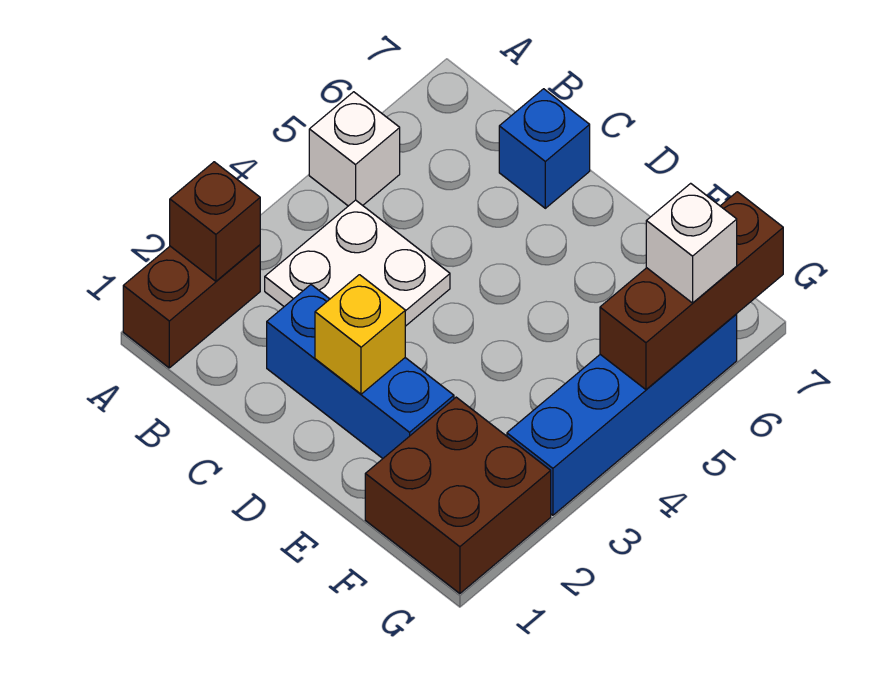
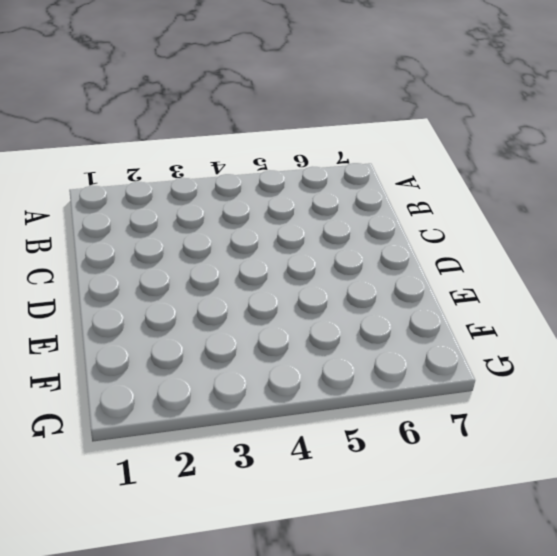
none -> brown brick A1:A2 level 1
none -> white brick A5 level 1

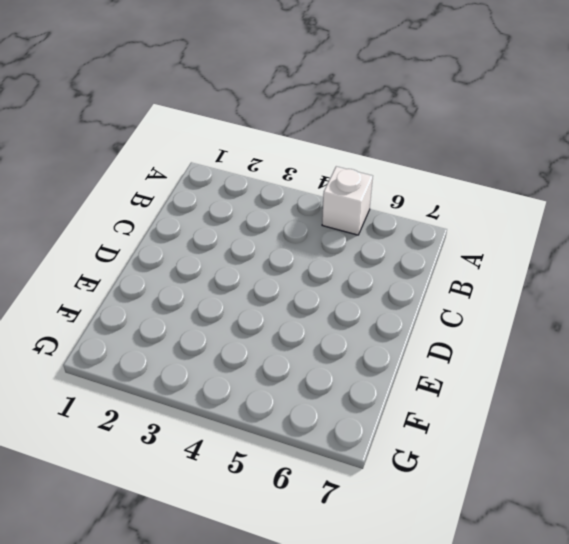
none -> brown brick A1:A2 level 1
none -> white plate B3:C4 level 1

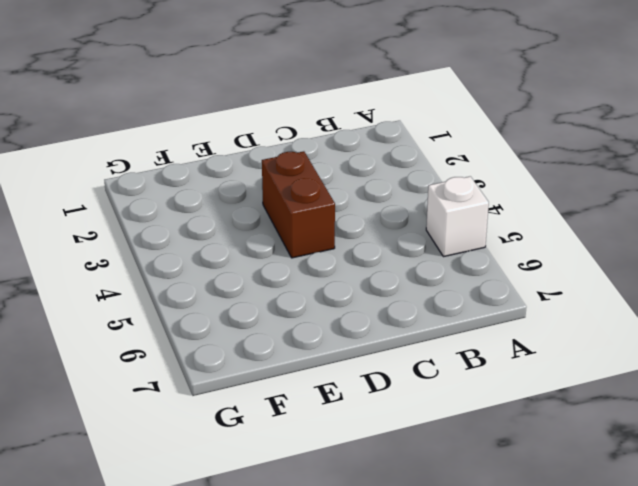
brown brick D3:D4 level 1 -> brown brick A1:A2 level 1
none -> white plate B3:C4 level 1
none -> blue brick C2:E2 level 1

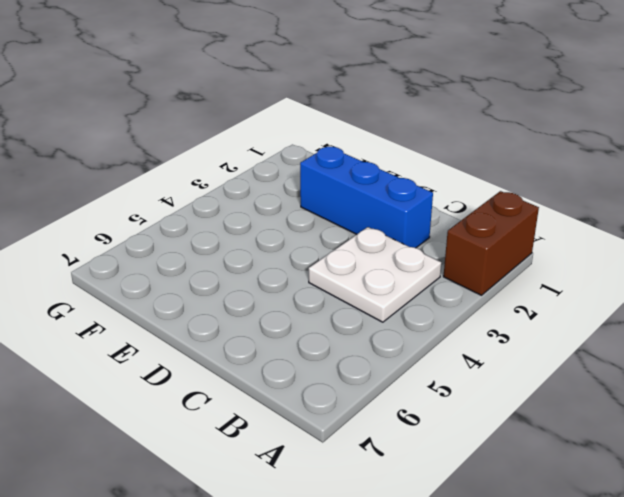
none -> white brick A5 level 1
none -> blue brick C7 level 1

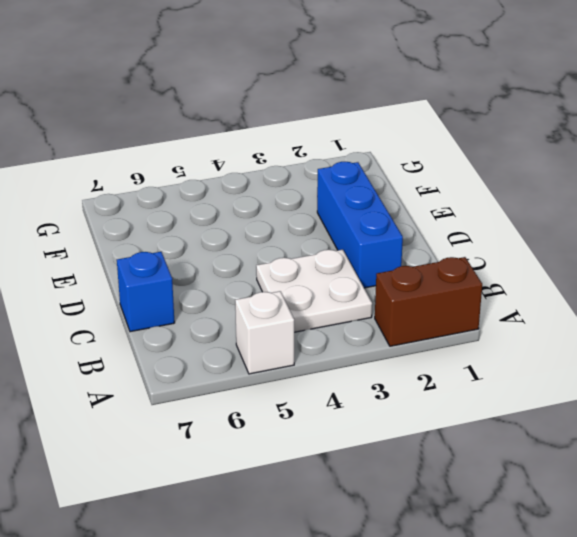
none -> brown brick F1:G2 level 1
none -> blue brick G3:G6 level 1

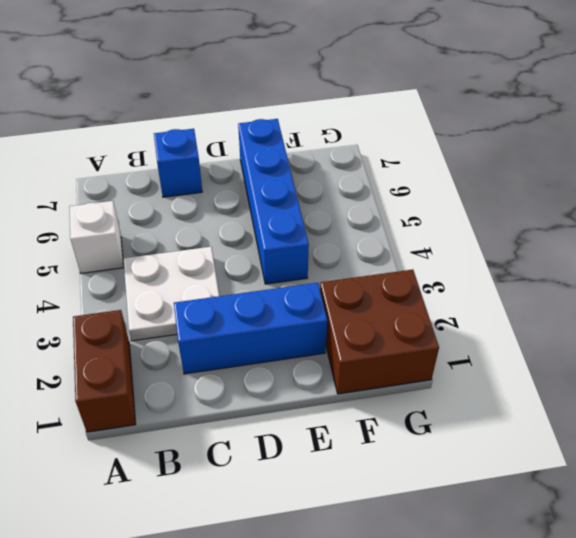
blue brick E4:E7 level 1 -> blue brick G3:G6 level 1
none -> brown brick A2 level 2
none -> yellow brick D2 level 2

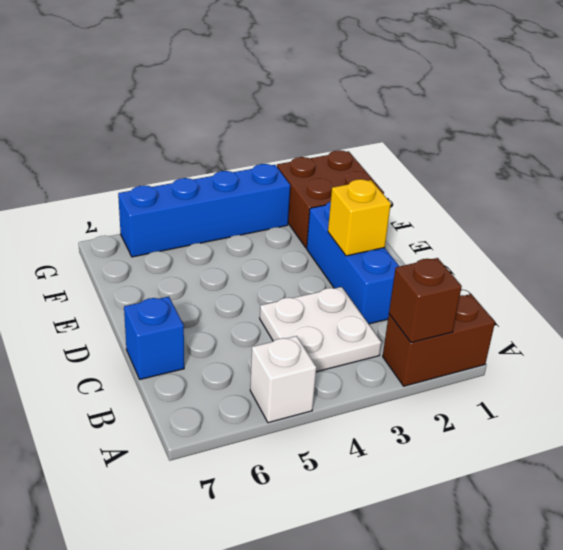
none -> brown brick G5:G7 level 2
none -> white brick G6 level 3

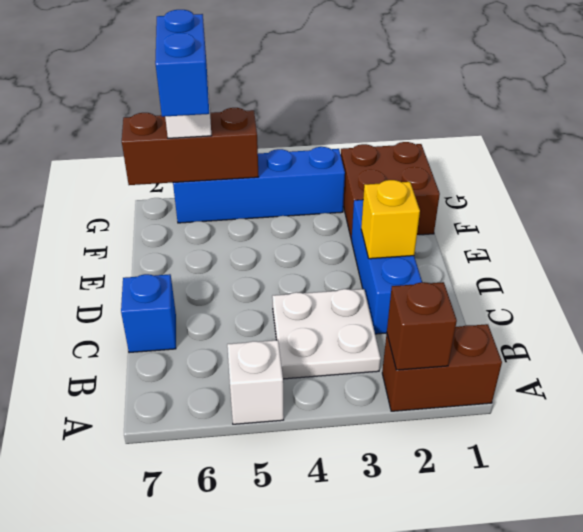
blue brick F6:G6 level 4 -> none

